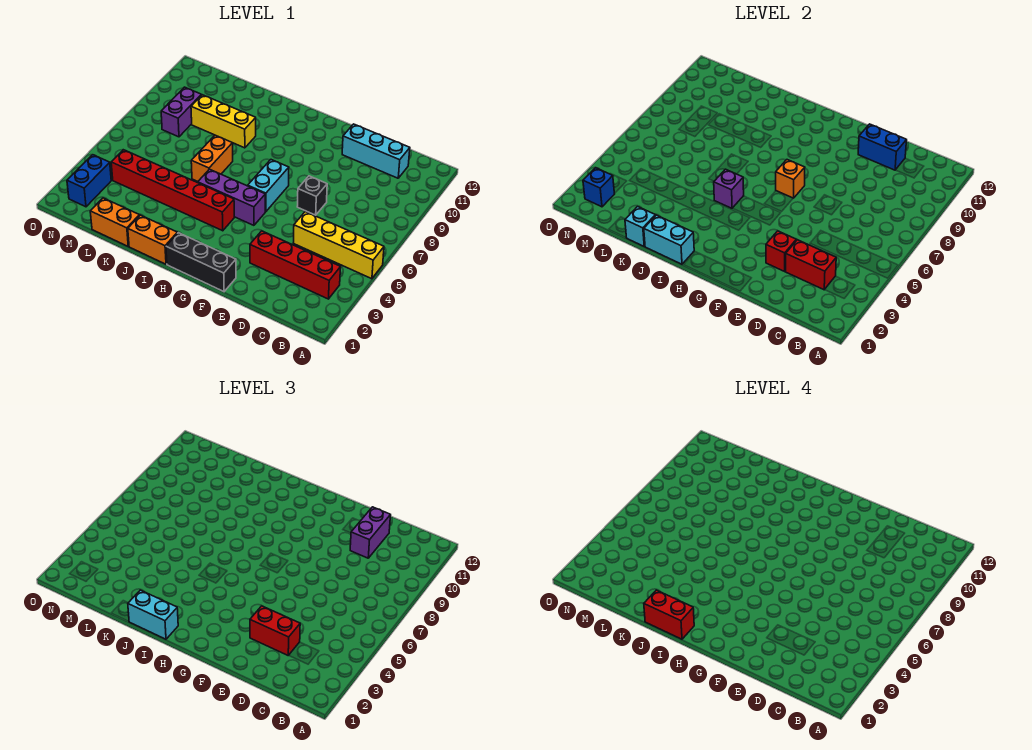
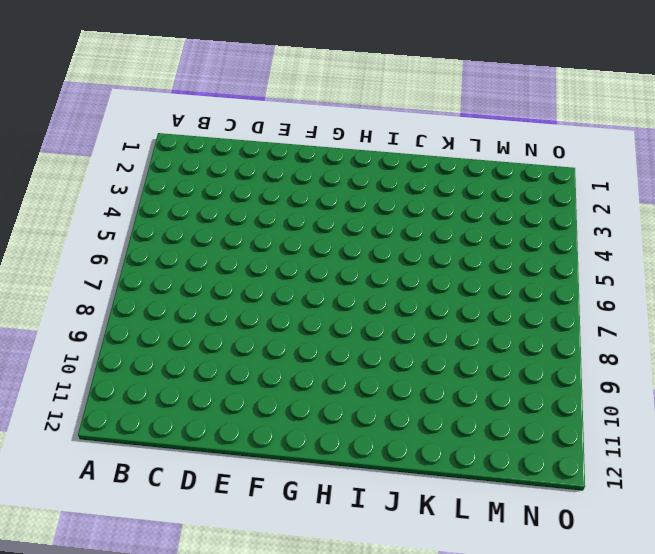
none -> yellow brick A5:D5 level 1
none -> red brick B3:E3 level 1
none -> cyan brick C11:E11 level 1

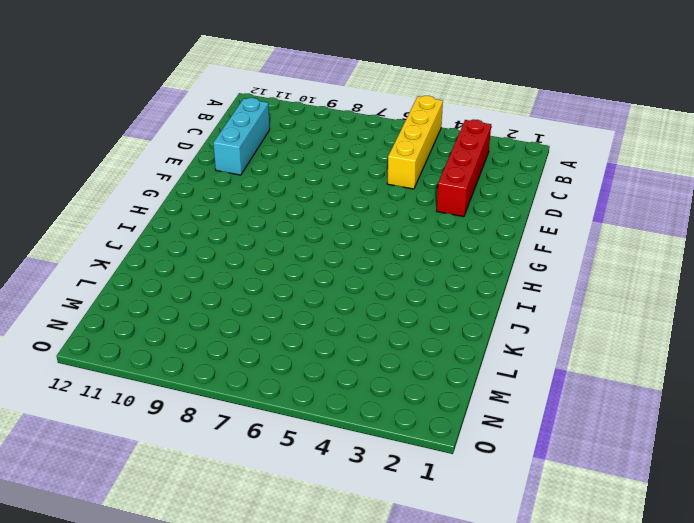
none -> black brick E7 level 1
none -> black brick F1:H1 level 1
none -> purple brick G5:I5 level 1

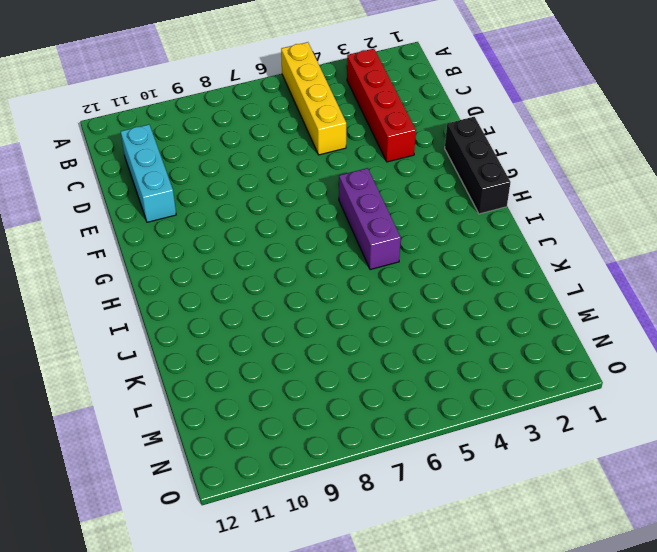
none -> black brick E7 level 1
none -> cyan brick G6:G7 level 1
none -> red brick H4:M4 level 1

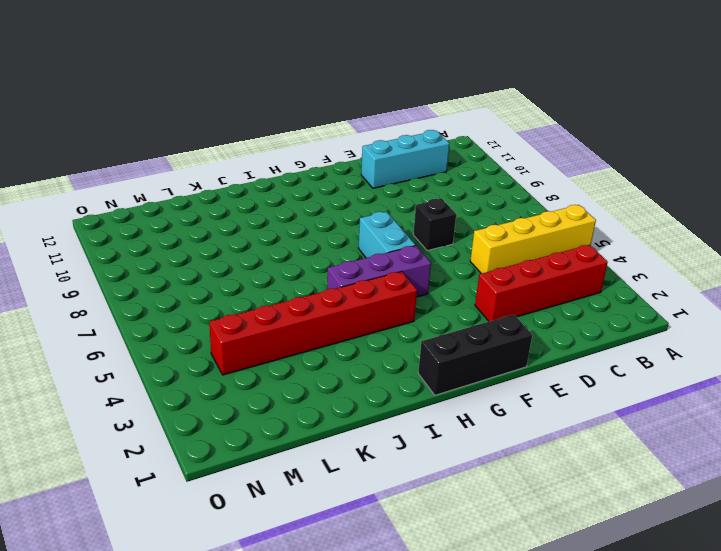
none -> orange brick I1:J1 level 1
none -> orange brick J6:J7 level 1
none -> yellow brick J9:L9 level 1

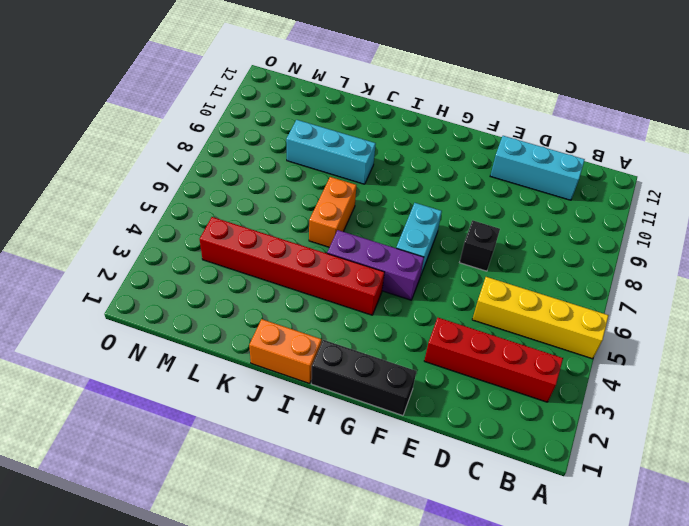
cyan brick J9:L9 level 1 -> yellow brick J9:L9 level 1
none -> orange brick K1:L1 level 1
none -> purple brick M8:M9 level 1
none -> blue brick N2:N3 level 1

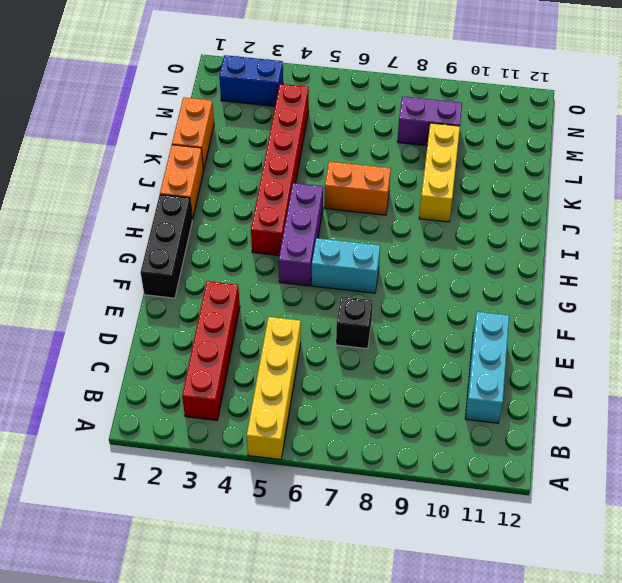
none -> red brick C3:D3 level 2
none -> blue brick D11:E11 level 2
none -> red brick E3 level 2

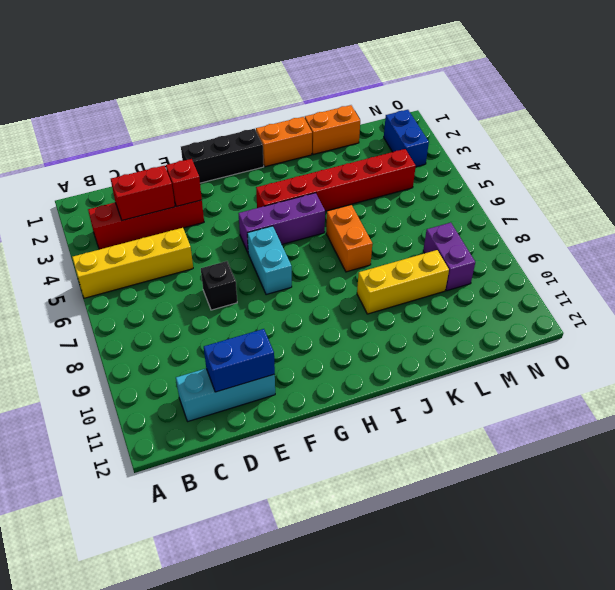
none -> orange brick G7 level 2
none -> cyan brick I1:J1 level 2
none -> purple brick I5 level 2

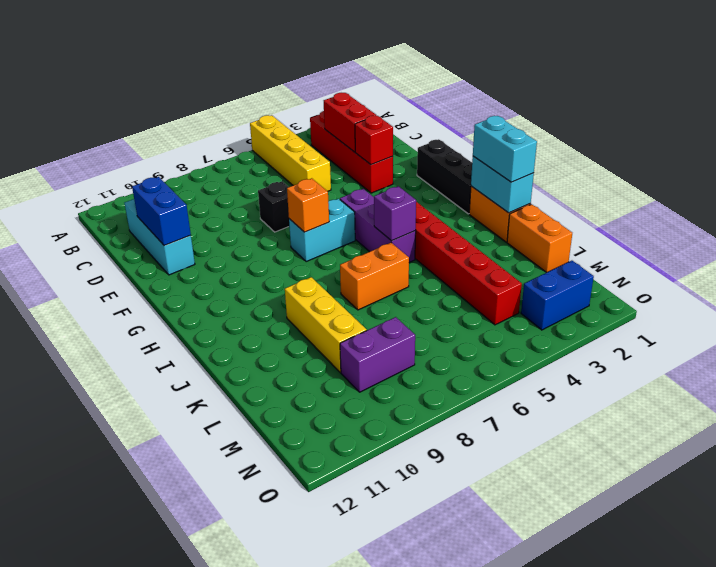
none -> cyan brick K1 level 2
none -> blue brick N2 level 2
none -> red brick D3:E3 level 3

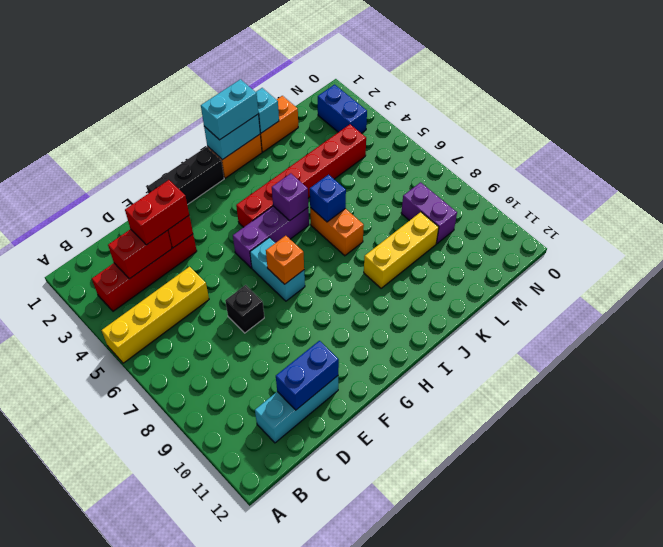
blue brick J6 level 2 -> blue brick N2 level 2
none -> purple brick D10:D11 level 3
none -> red brick I1:J1 level 4

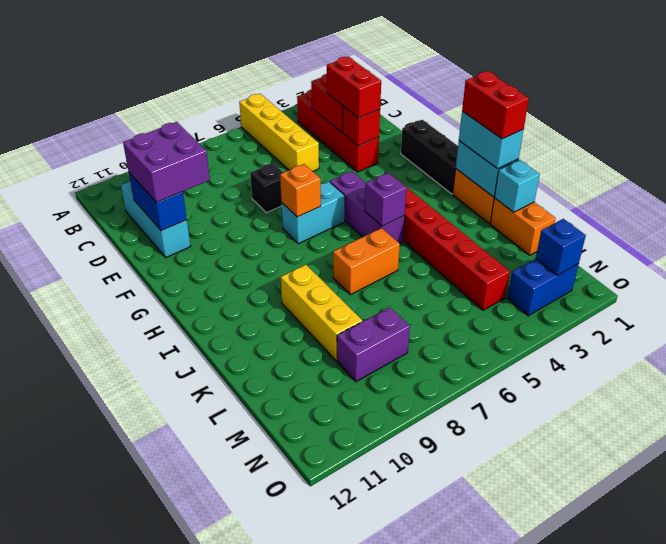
purple brick D10:E11 level 3 -> purple brick D10:D11 level 3

